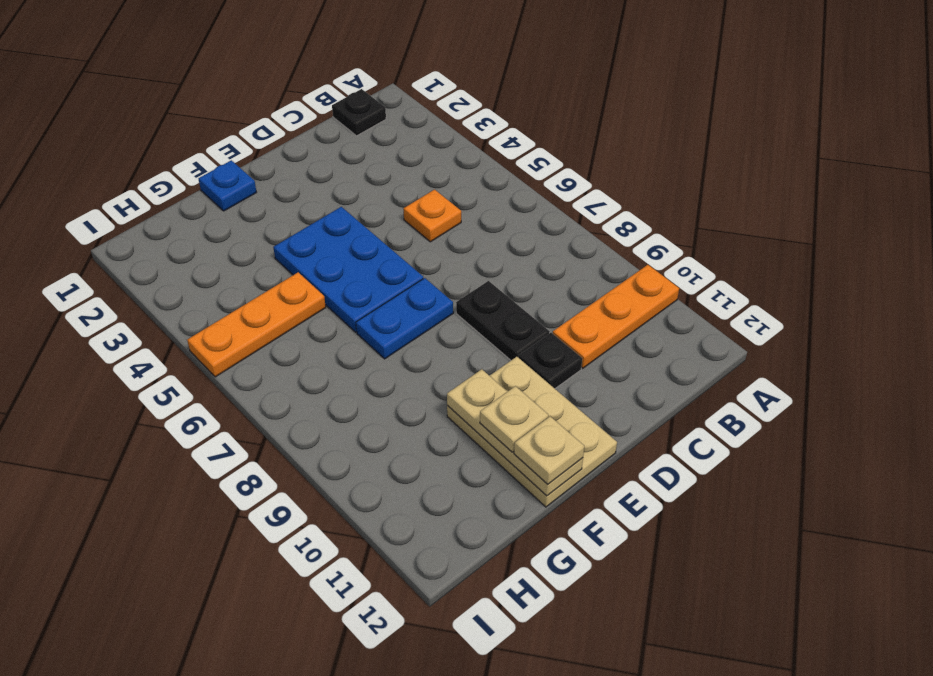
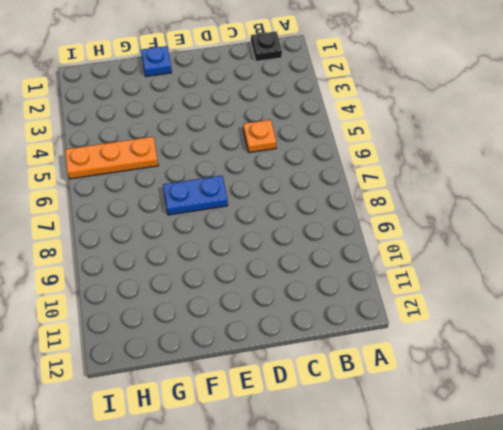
none -> orange plate A10:C10 level 1
none -> black plate D8:D9 level 1
none -> black plate D10 level 1

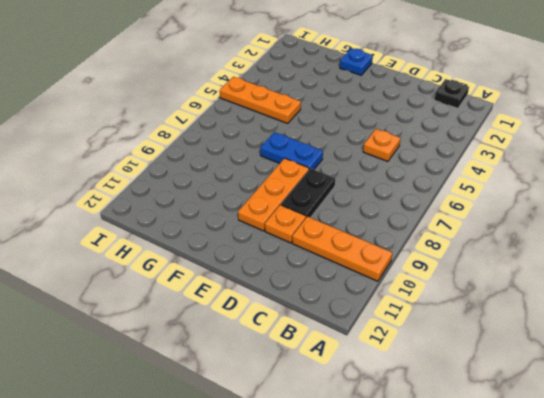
orange plate D10 level 1 -> black plate D10 level 1
orange plate E8:E10 level 1 -> tan plate E10:F12 level 1
none -> blue plate E4:F6 level 1
none -> tan plate F10:F12 level 2
none -> tan plate F11 level 3

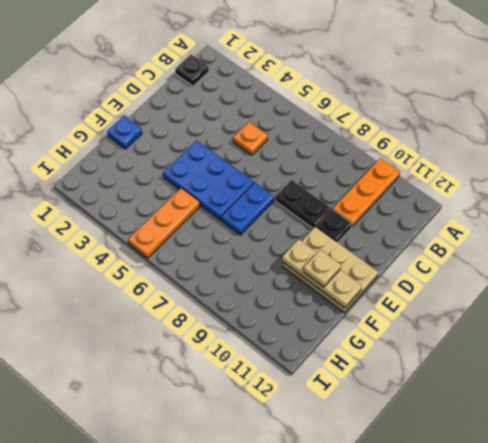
none -> tan plate F12 level 3

